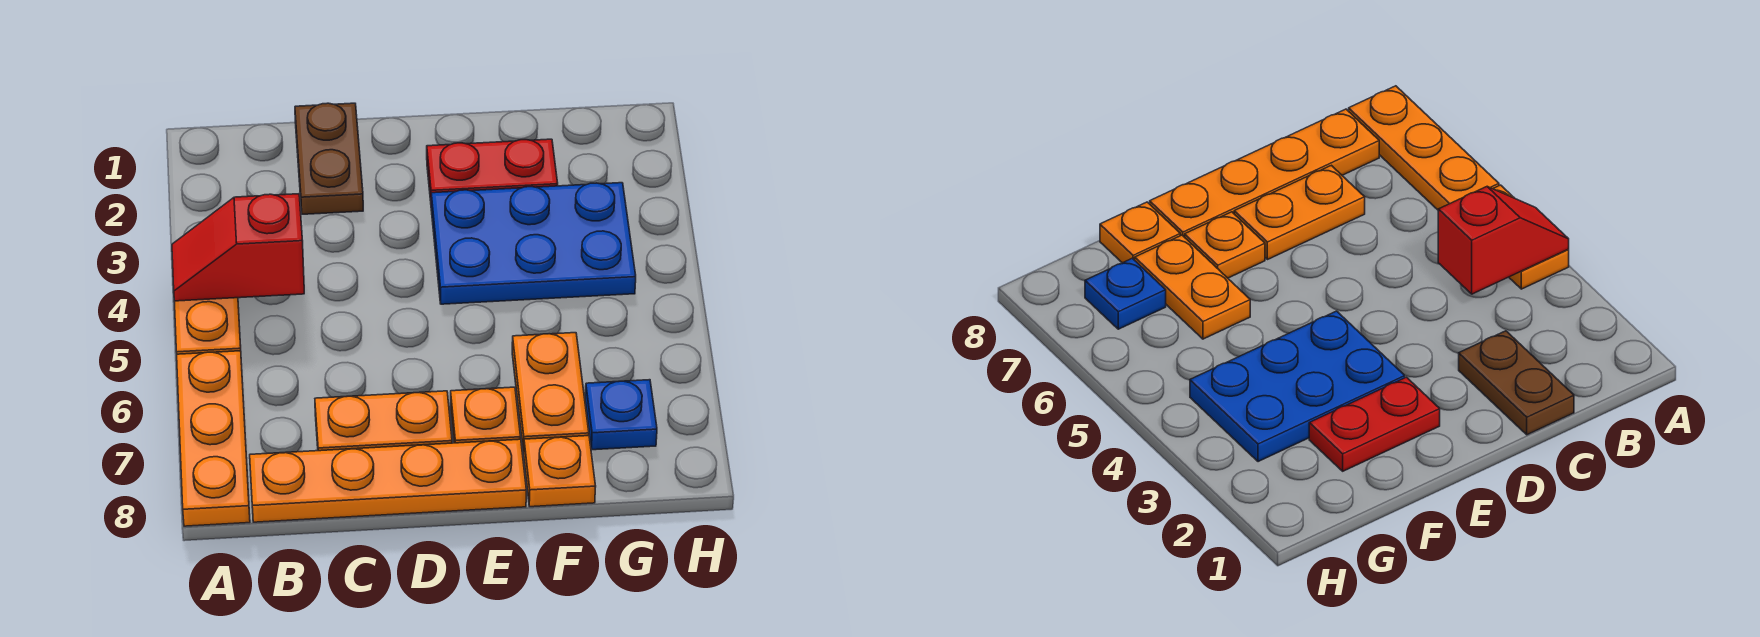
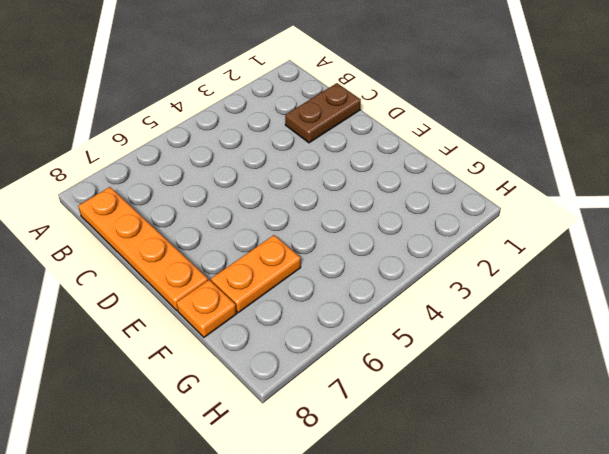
none -> orange plate A4:A5 level 1
none -> orange plate A6:A8 level 1
none -> orange plate C7:D7 level 1

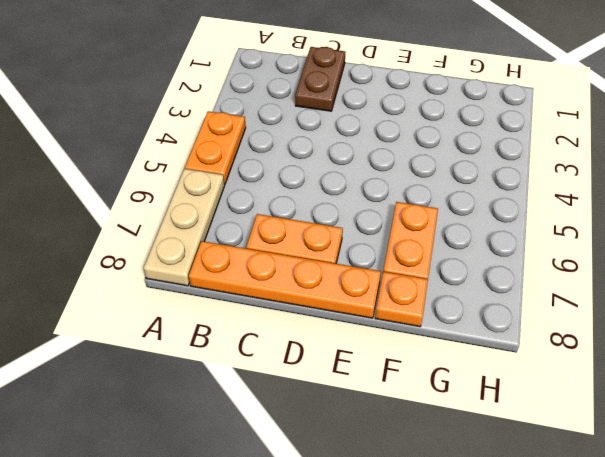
tan plate A6:A8 level 1 -> orange plate A6:A8 level 1
none -> red plate E2:F2 level 1
none -> blue plate E3:G4 level 1
none -> orange plate E7 level 1

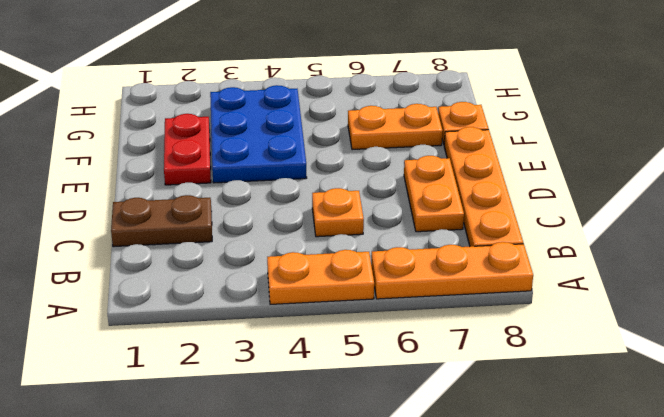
orange plate C5 level 1 -> orange plate E7 level 1
none -> blue plate G7 level 1
none -> red slope A4:B4 level 2 top B

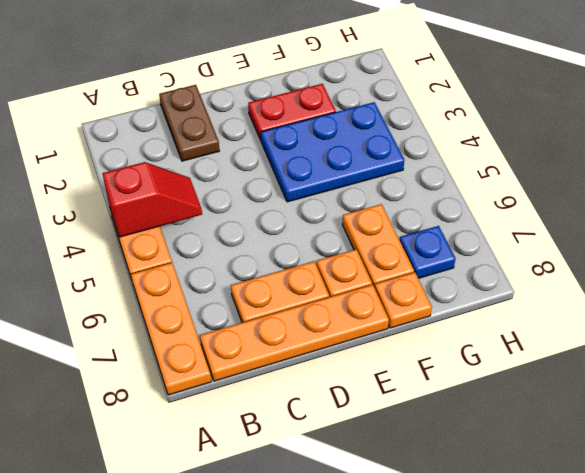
red slope A4:B4 level 2 top A -> red slope A4:B4 level 2 top B

